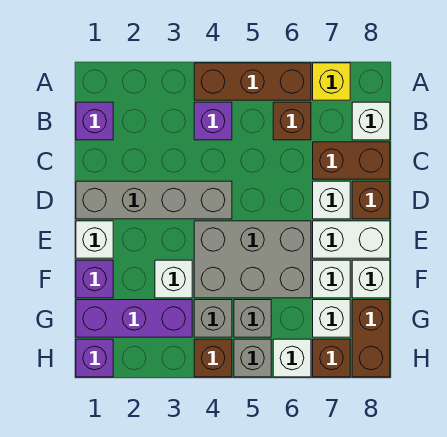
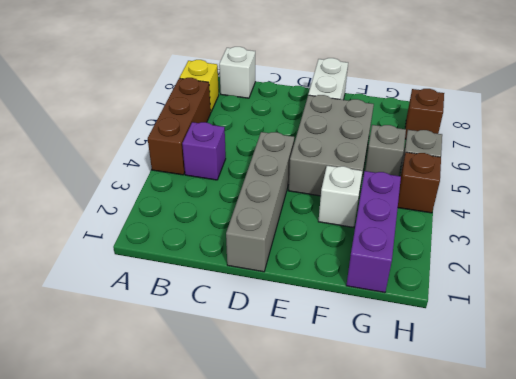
none -> purple brick B1 level 1
none -> brown brick B6 level 1
none -> brown brick C7:C8 level 1

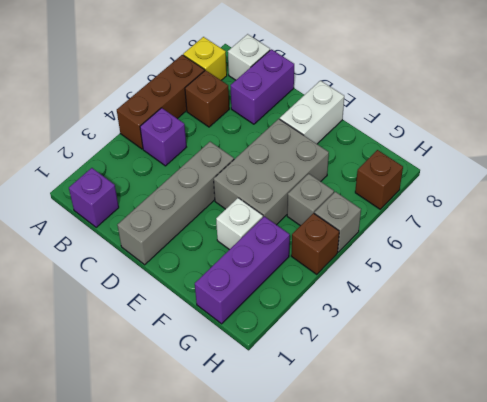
purple brick C7:C8 level 1 -> brown brick C7:C8 level 1
none -> white brick D7 level 1
none -> brown brick D8 level 1
none -> white brick E1 level 1

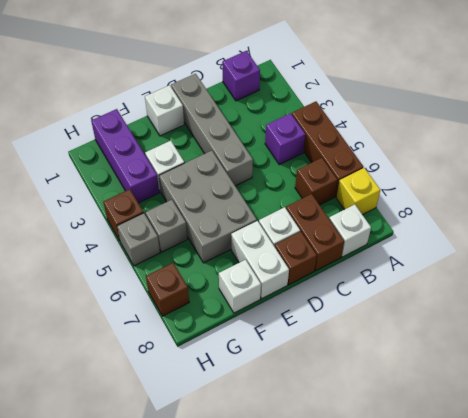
none -> purple brick F1 level 1
none -> white brick F7 level 1
none -> grey brick G4 level 1

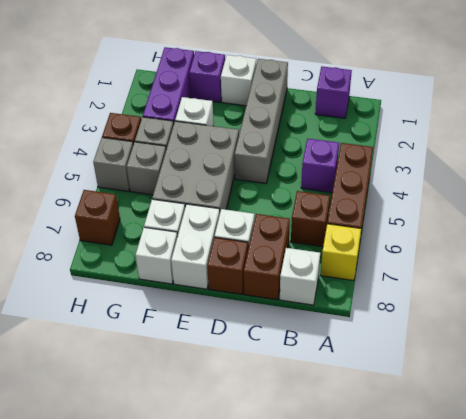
none -> white brick G7 level 1
none -> brown brick G8:H8 level 1
none -> purple brick H1 level 1

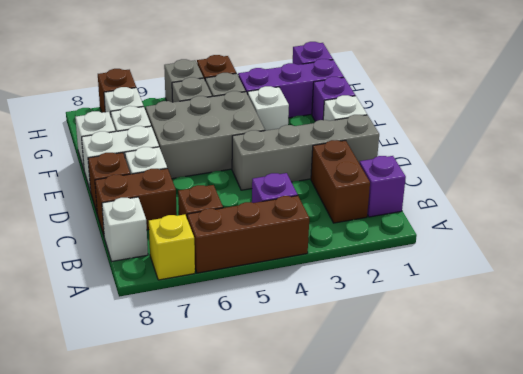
brown brick B2:C2 level 1 -> brown brick G8:H8 level 1
none -> white brick H6 level 1

